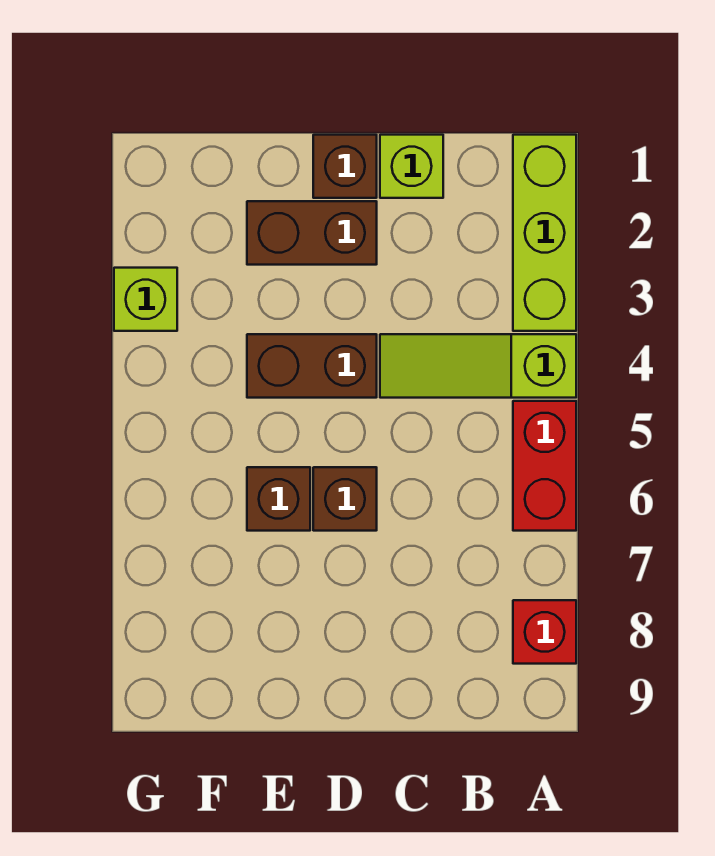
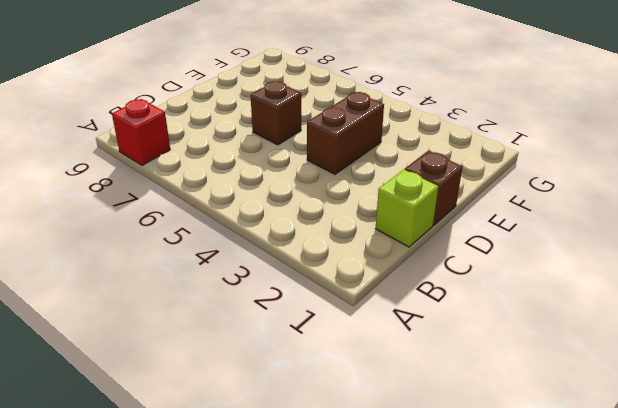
none -> lime brick A1:A3 level 1
none -> lime slope A4:C4 level 1 top A

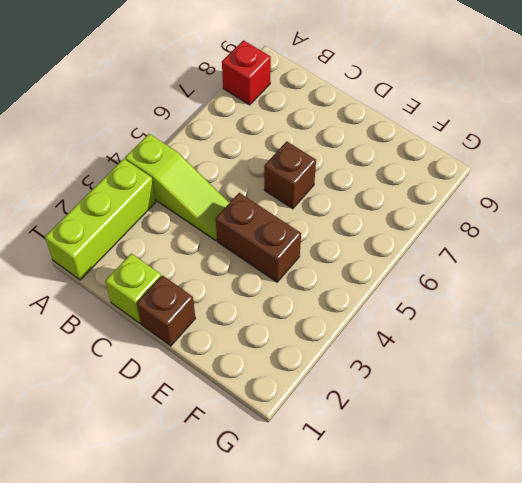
none -> red brick A5:A6 level 1
none -> brown brick D2:E2 level 1

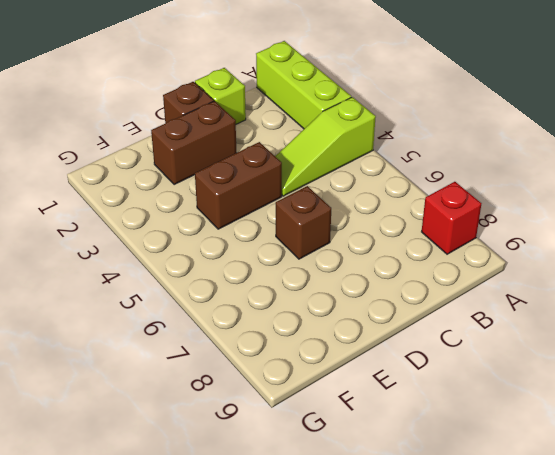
none -> red brick A5:A6 level 1
none -> brown brick E6 level 1

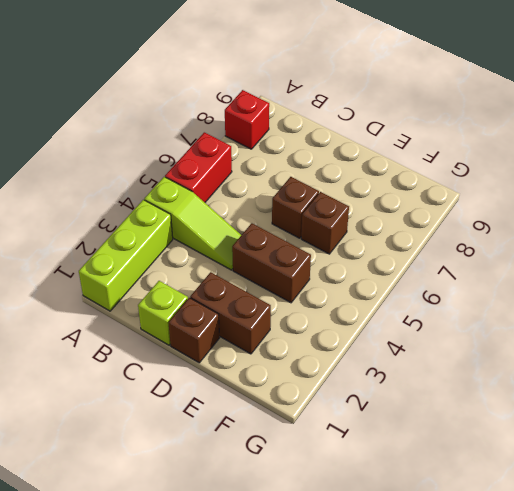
none -> lime brick G3 level 1

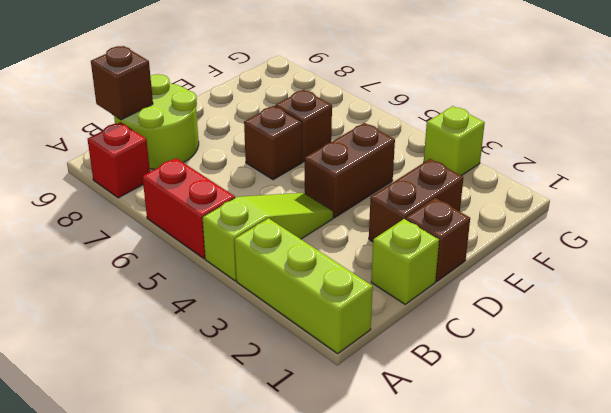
lime round brick B8:C9 level 1 -> none
brown brick B9 level 2 -> none

